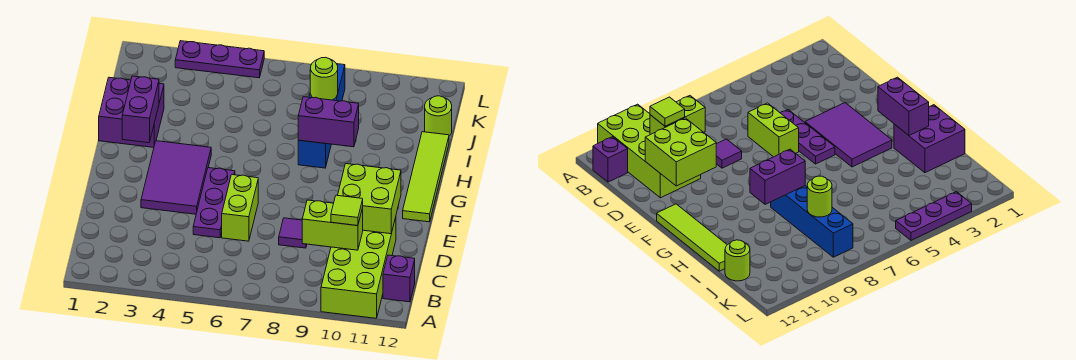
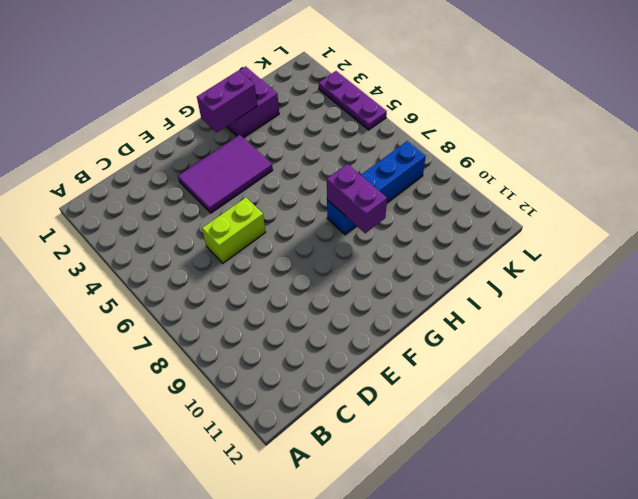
none -> lime brick A10:D11 level 1
none -> purple brick B12 level 1
none -> purple plate D5:F5 level 1

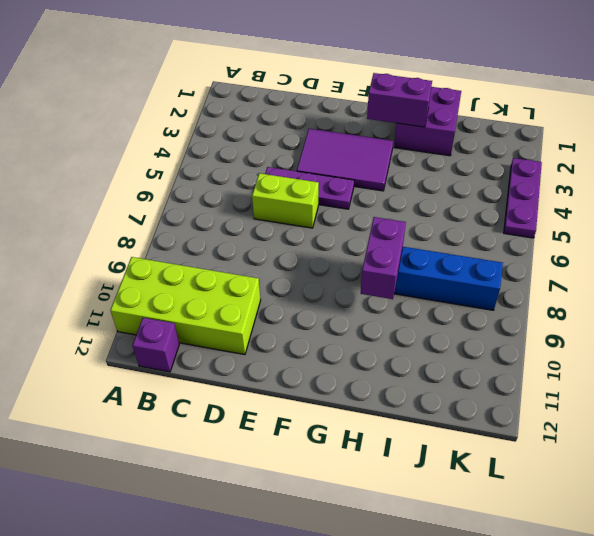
none -> purple tile D8 level 1
none -> lime tile F12:I12 level 1
none -> lime round brick J12 level 1

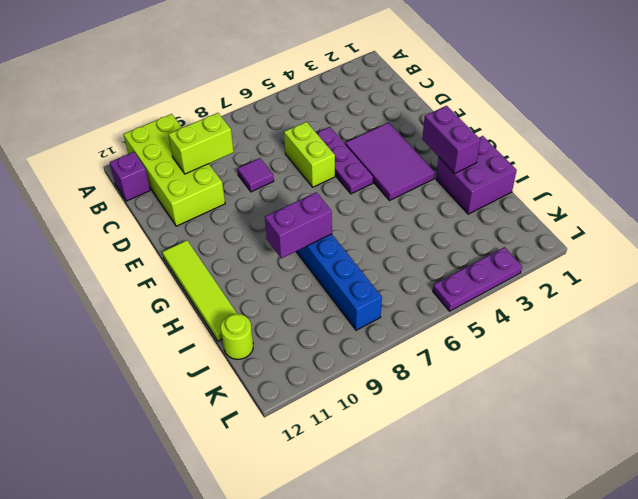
none -> lime brick D10:E11 level 2
none -> lime round brick J8 level 2
none -> lime tile C10 level 3

